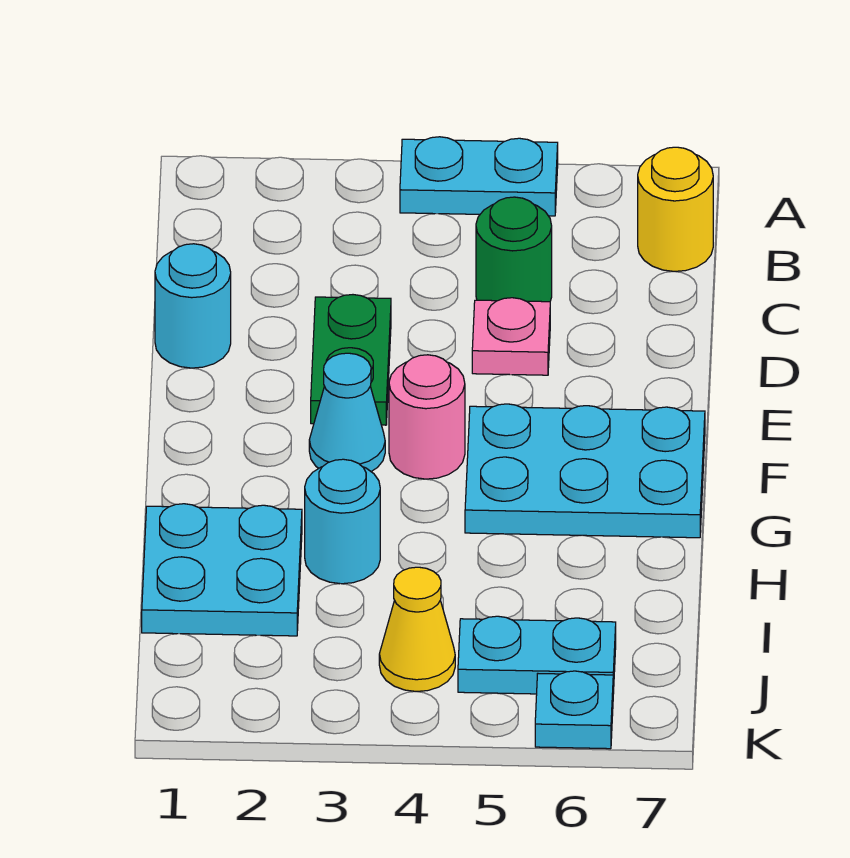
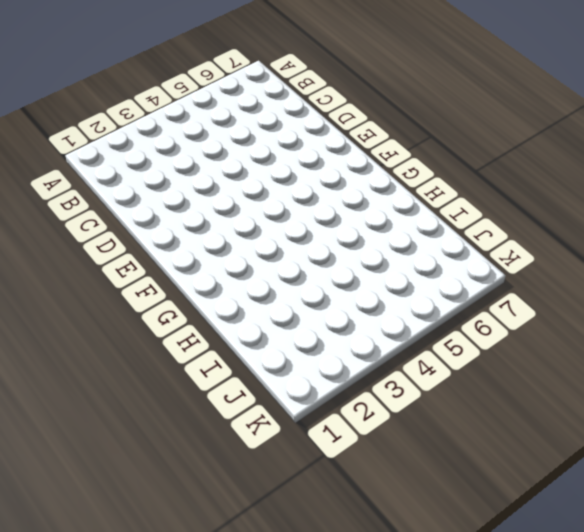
none -> cyan plate A4:A5 level 1
none -> yellow round brick B7 level 1
none -> green round brick C5 level 1

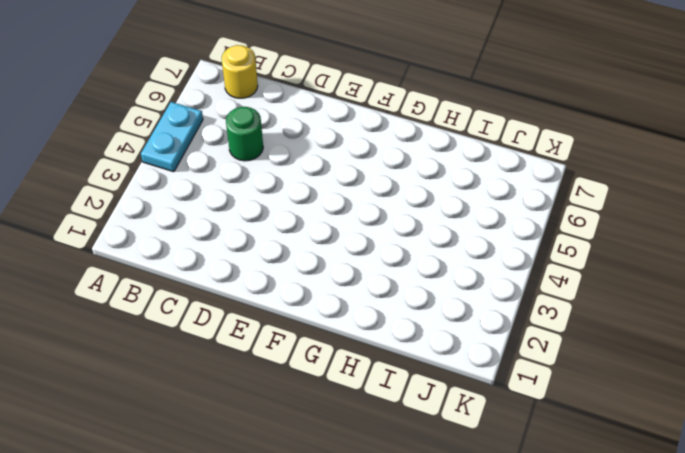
none -> cyan round brick D1 level 1
none -> green plate D3:E3 level 1
none -> pink plate D5 level 1

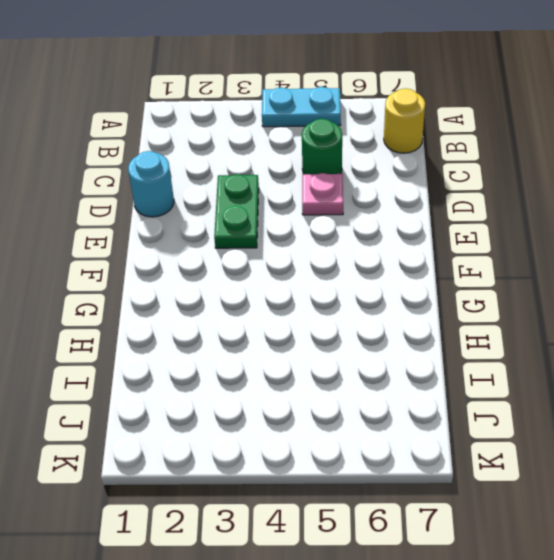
none -> cyan cone F3 level 1
none -> pink round brick F4 level 1
none -> cyan plate F5:G7 level 1

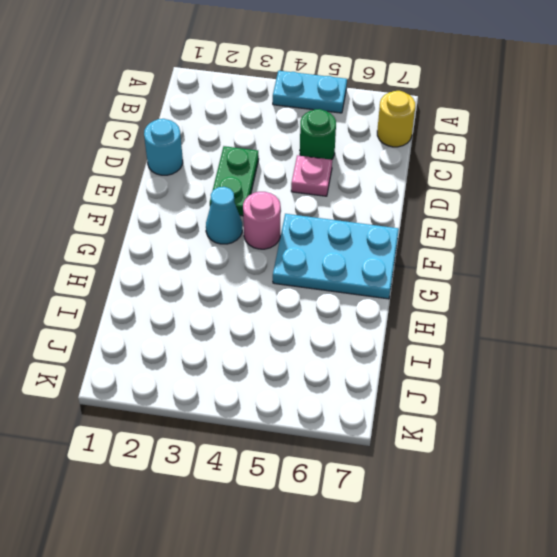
none -> cyan plate H1:I2 level 1
none -> cyan round brick H3 level 1
none -> yellow cone J4 level 1

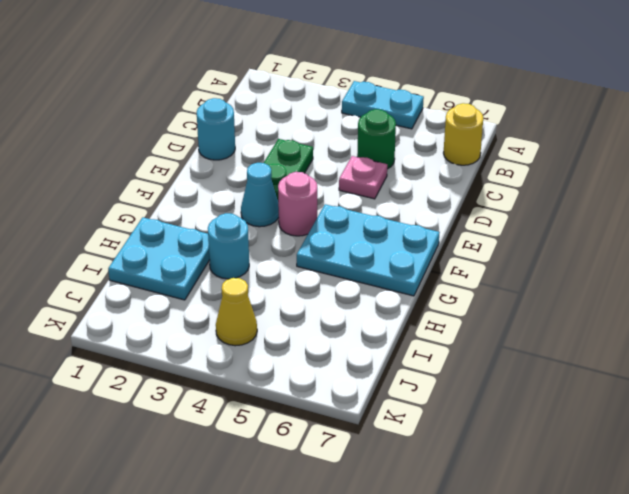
none -> cyan plate J5:J6 level 1
none -> cyan plate K6 level 1

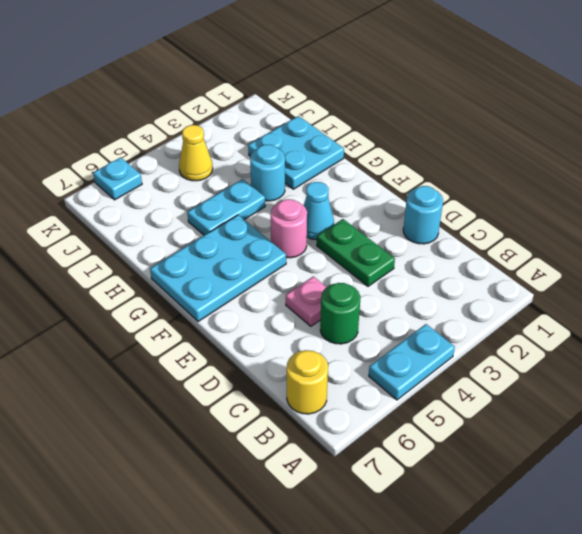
cyan plate H4:H5 level 1 -> cyan plate J5:J6 level 1

